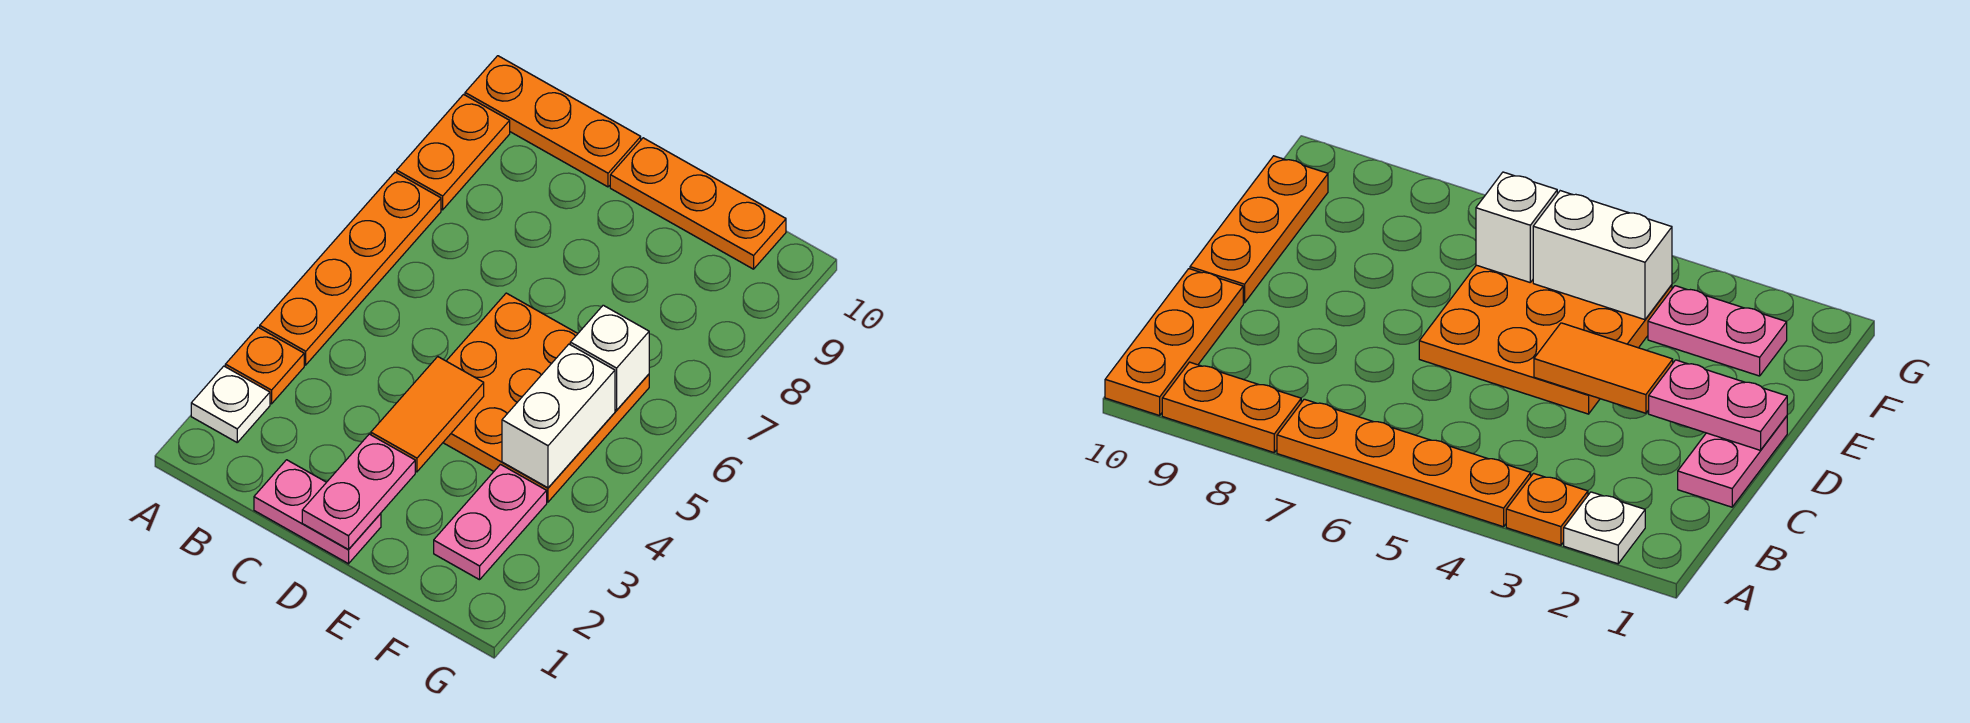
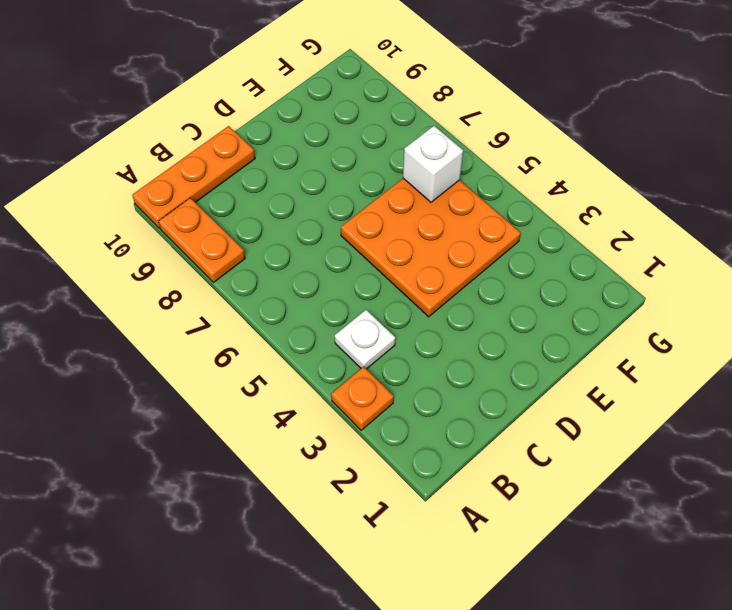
white plate B4 level 1 -> white plate A2 level 1
none -> orange plate A4:A7 level 1
none -> pink plate C1:D1 level 1
none -> orange plate D10:F10 level 1

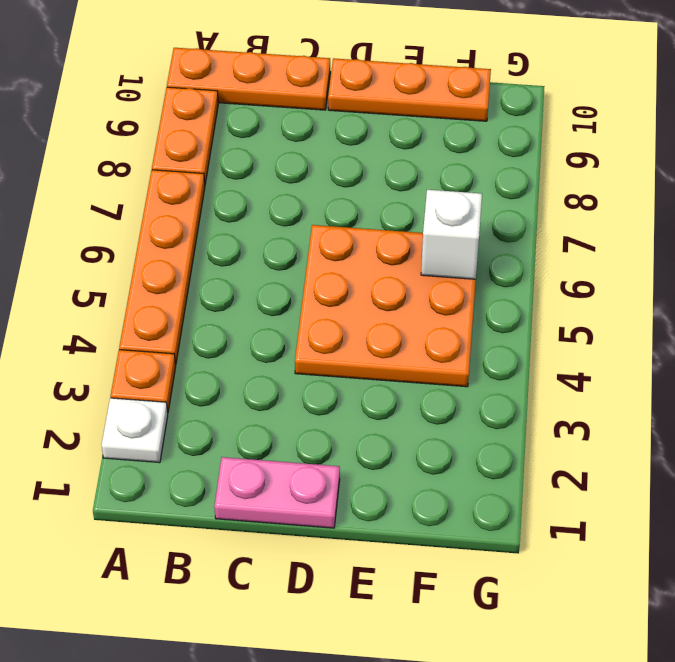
none -> pink plate F2:F3 level 1
none -> pink plate D1:D2 level 2
none -> orange tile D3:D4 level 2

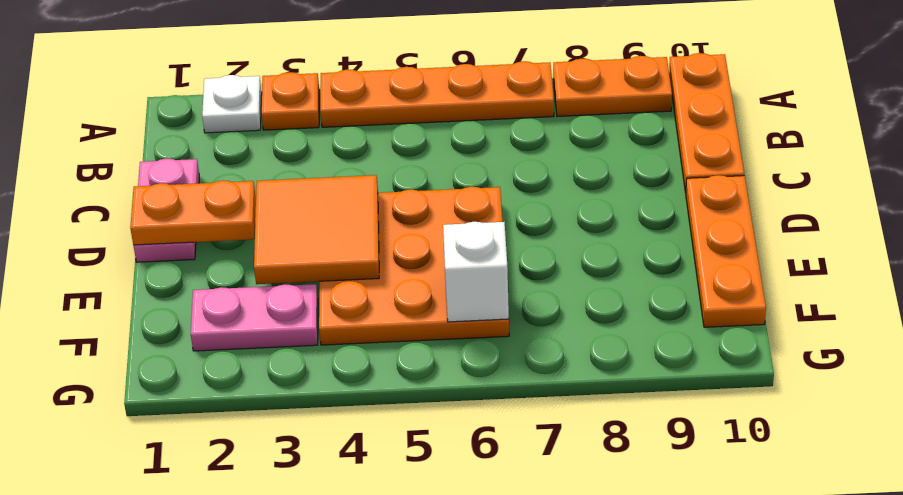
orange plate D1:D2 level 2 -> pink plate D1:D2 level 2
orange tile D3:E4 level 2 -> orange tile D3:D4 level 2
none -> white brick F4:F5 level 2

